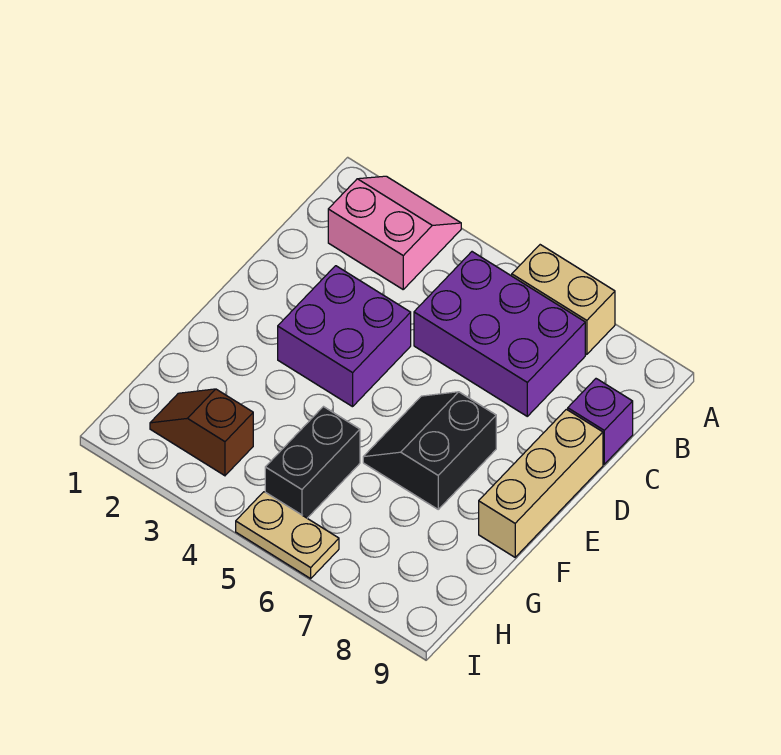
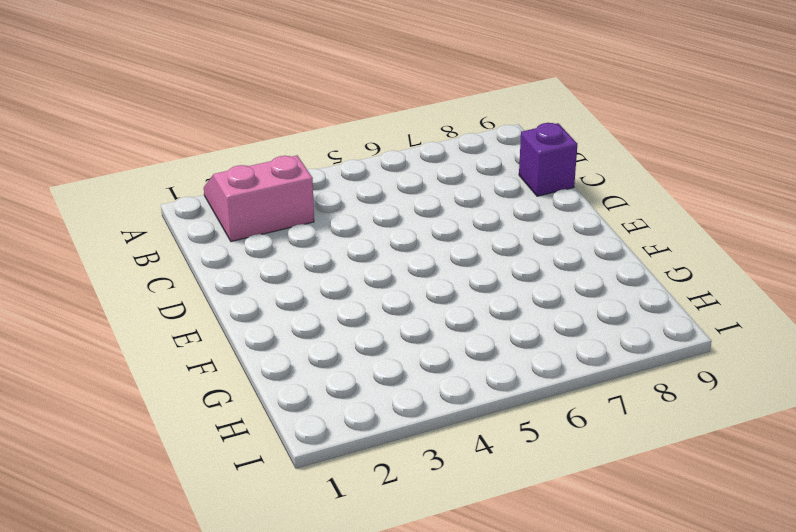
none -> tan brick A6:A7 level 1
none -> purple brick B5:C7 level 1

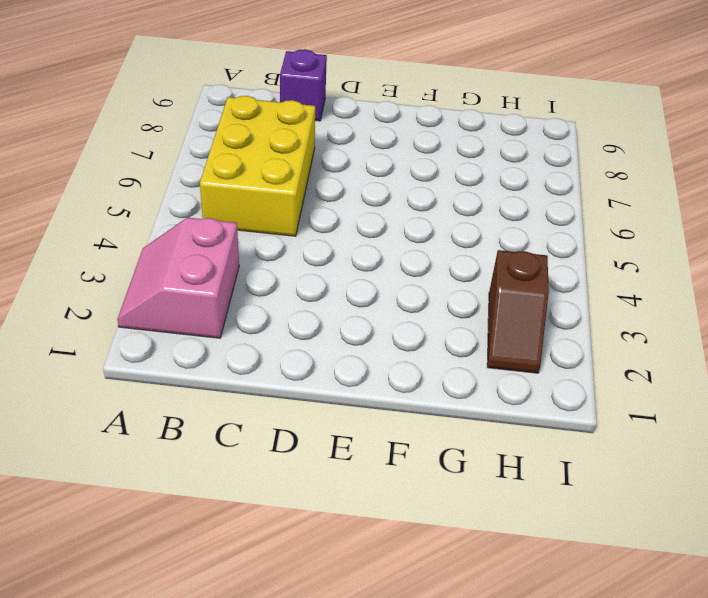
yellow brick B5:C7 level 1 -> purple brick B5:C7 level 1
none -> tan brick A6:A7 level 1
none -> purple brick D3:E4 level 1

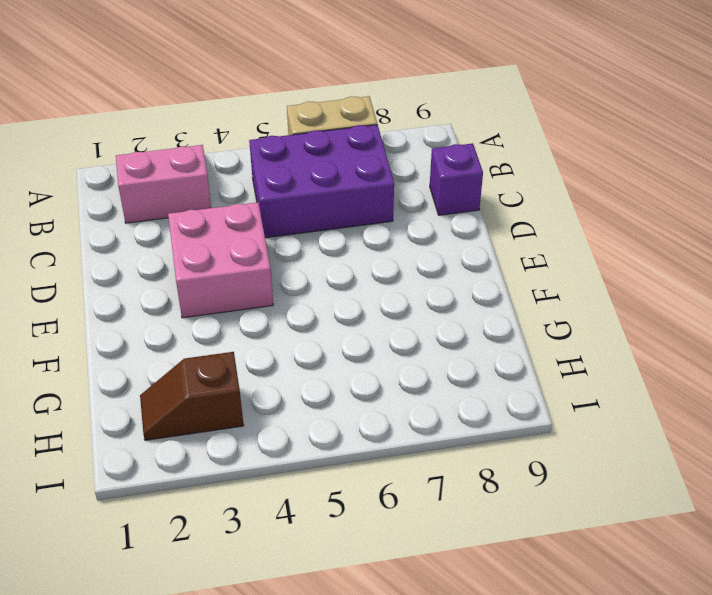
pink brick D3:E4 level 1 -> purple brick D3:E4 level 1
none -> tan brick D9:F9 level 1
none -> black slope E6:F7 level 1 top 7

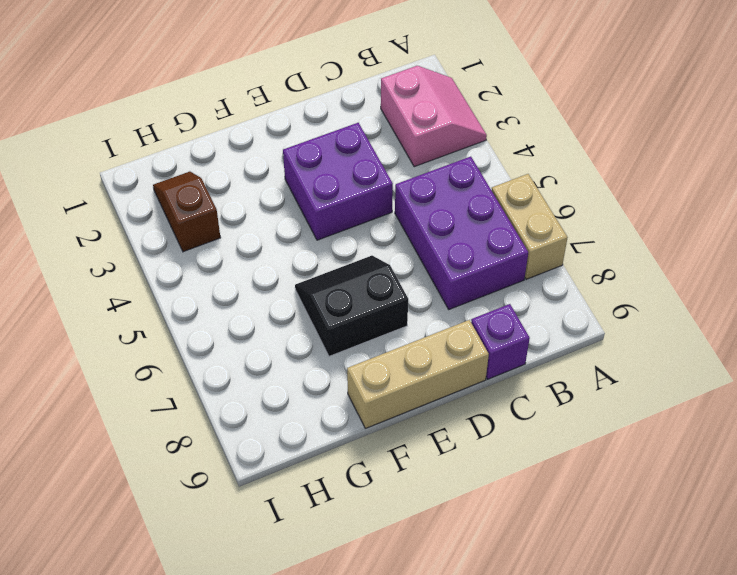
none -> black brick G5:H5 level 1
none -> tan plate I5:I6 level 1

